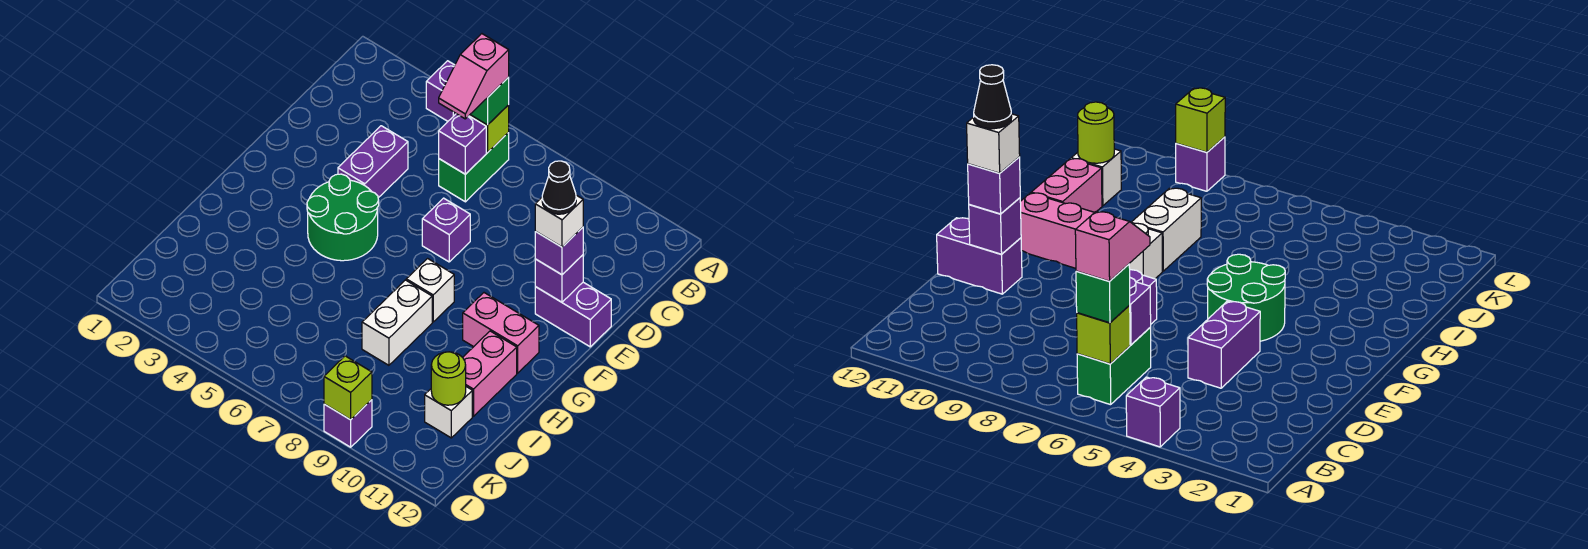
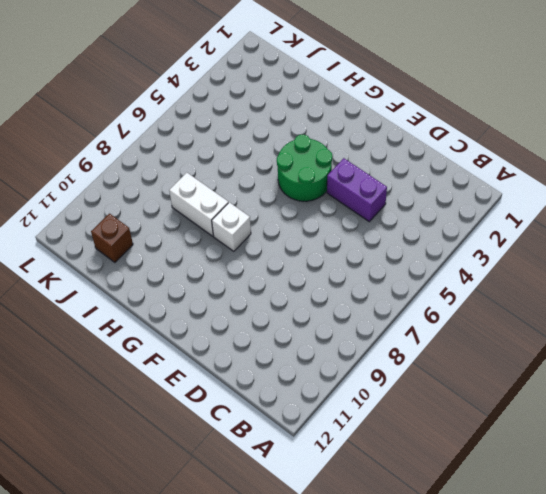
brown brick J11 level 1 -> white brick J11 level 1
none -> purple brick A4 level 1
none -> green brick B6:C6 level 1
none -> purple brick E7 level 1

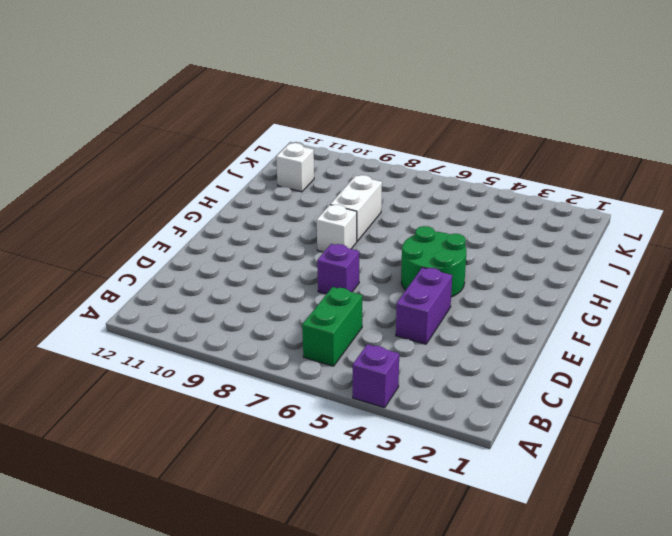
none -> purple brick E11:E12 level 1
none -> pink brick G10:G11 level 1
none -> pink brick H11:I11 level 1

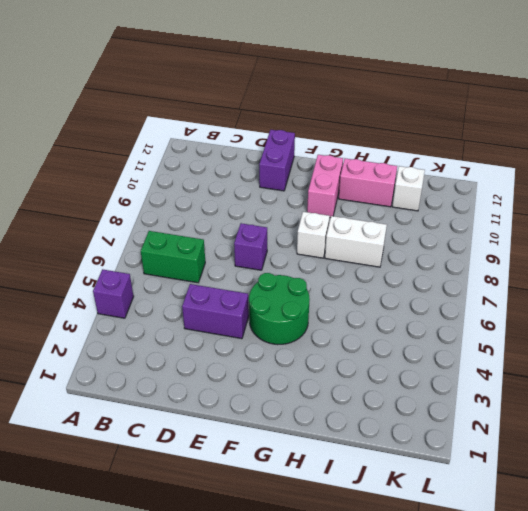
none -> purple brick L9 level 1
none -> lime brick B6 level 2
none -> purple brick C6 level 2

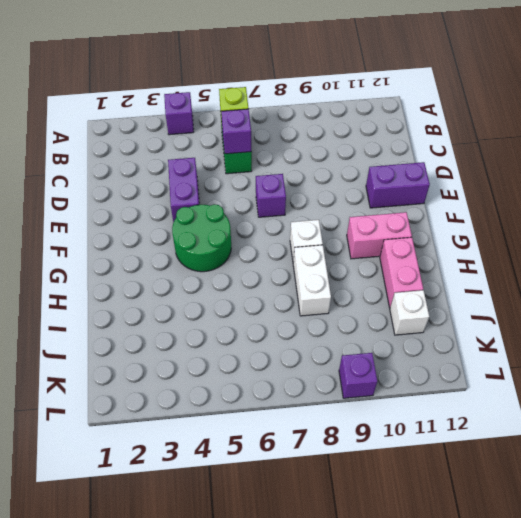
none -> purple brick E11 level 2
none -> lime round brick J11 level 2
none -> lime brick L9 level 2

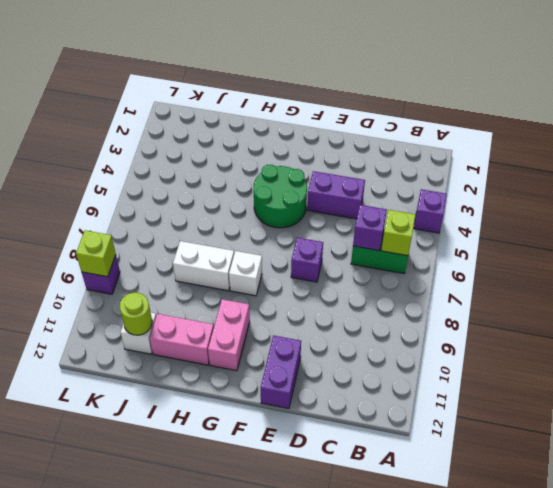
none -> purple brick E11 level 2
none -> green brick B6 level 3
none -> purple brick E11 level 3

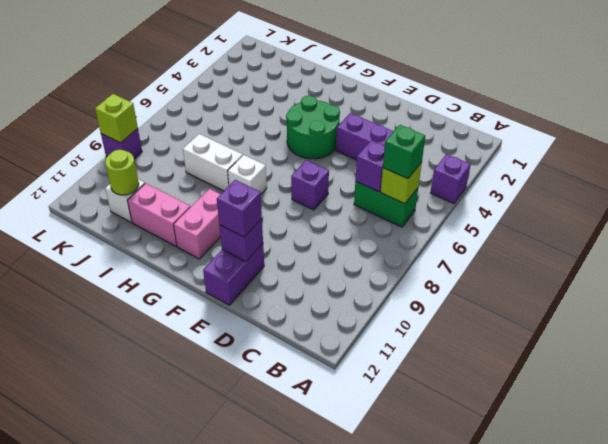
none -> pink slope B6:C6 level 4 top B
none -> white brick E11 level 4
none -> black cone E11 level 5

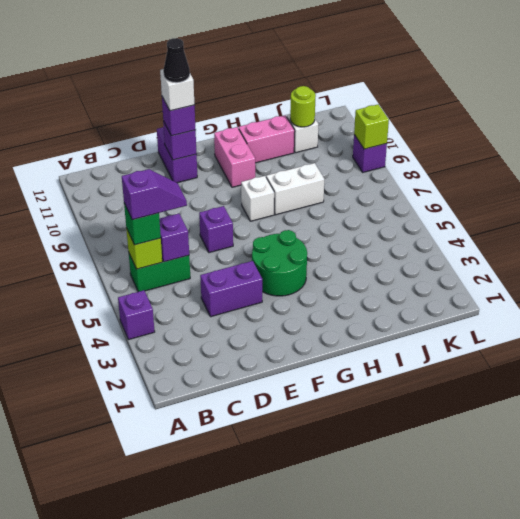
purple slope B6:C6 level 4 top B -> pink slope B6:C6 level 4 top B

